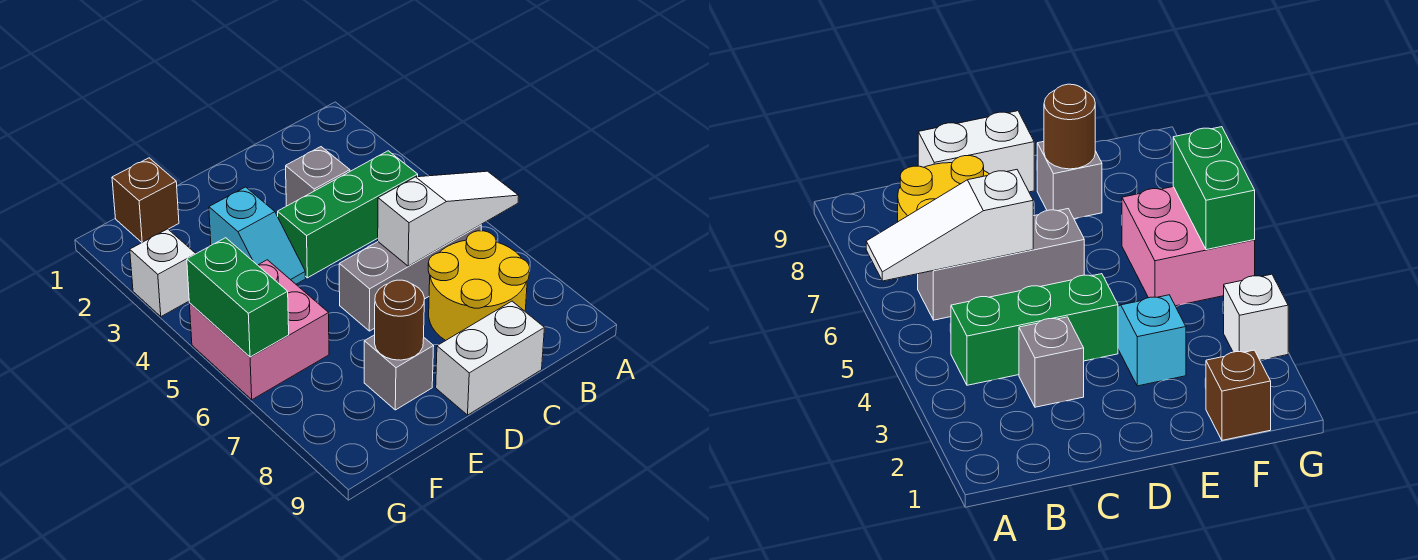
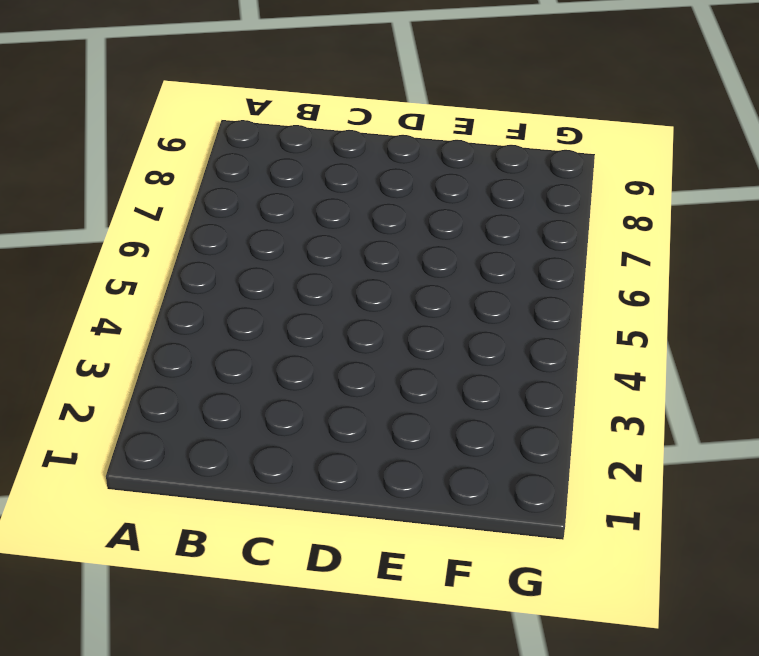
none -> green brick B4:D4 level 1
none -> grey brick B6:D6 level 1
none -> yellow round brick B7:C8 level 1

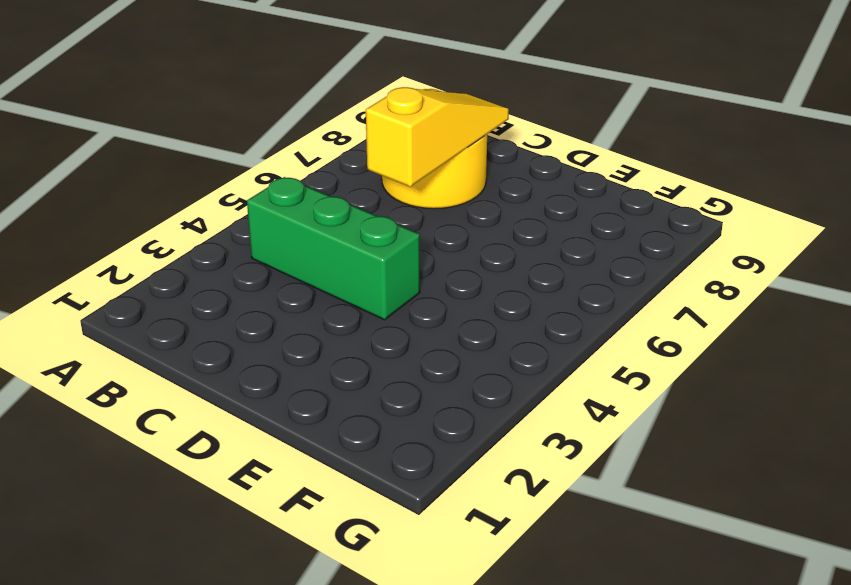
yellow slope C6:C8 level 2 top 6 -> white slope A6:C6 level 2 top C
none -> grey brick B6:D6 level 1
none -> grey brick C3 level 1
none -> white brick C9:D9 level 1

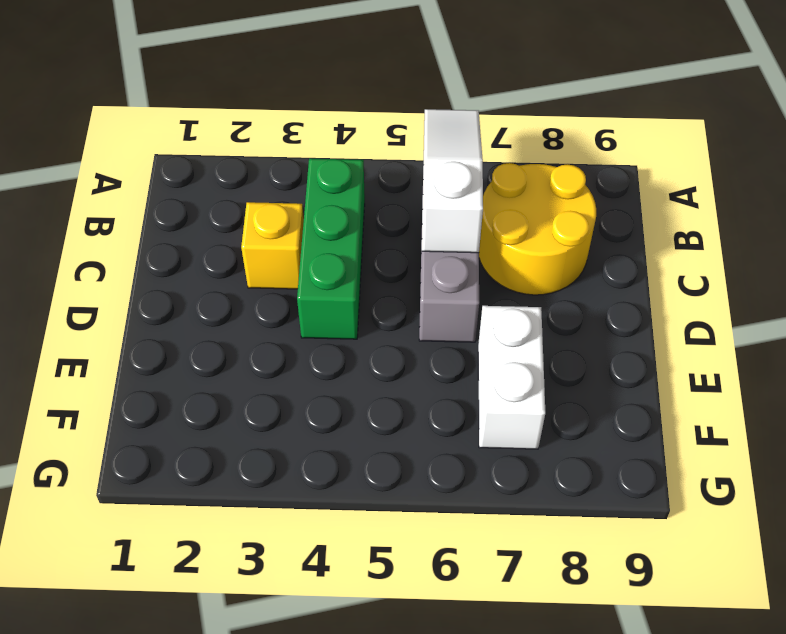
yellow brick C3 level 1 -> grey brick C3 level 1
white brick E7:F7 level 1 -> white brick C9:D9 level 1
none -> cyan slope E3:E4 level 1 top 3
none -> grey brick E8 level 1
none -> brown brick F1 level 1

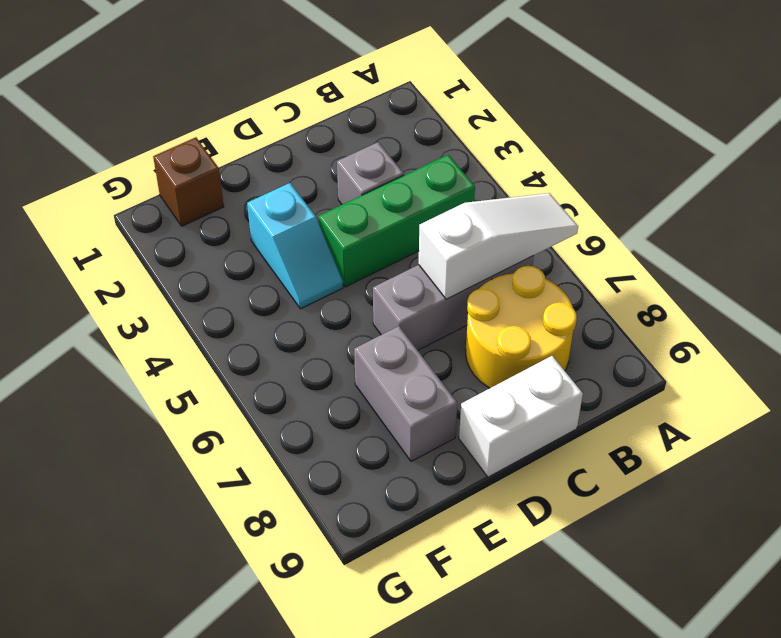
grey brick E7:E8 level 1 -> grey brick E8 level 1
none -> pink brick F5:G6 level 1
none -> white brick G3 level 1
none -> brown round brick E8 level 2

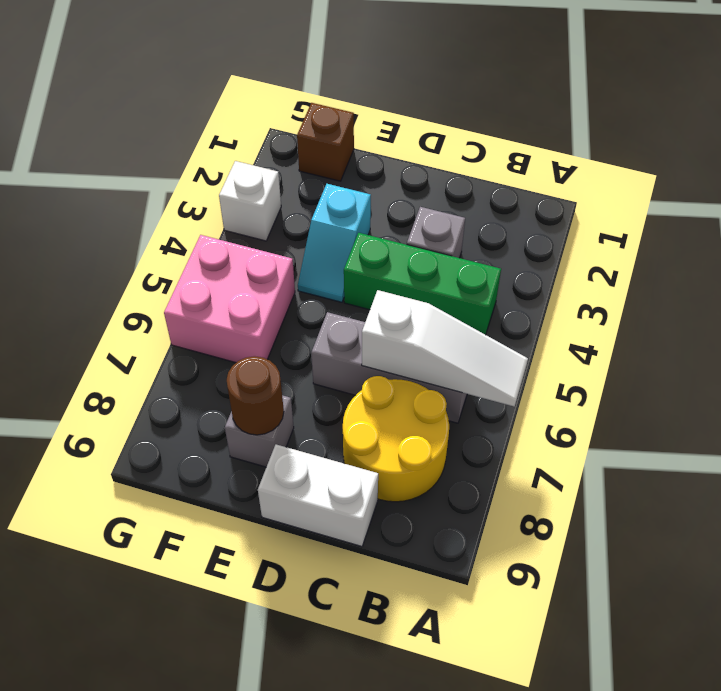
none -> green brick G5:G6 level 2

